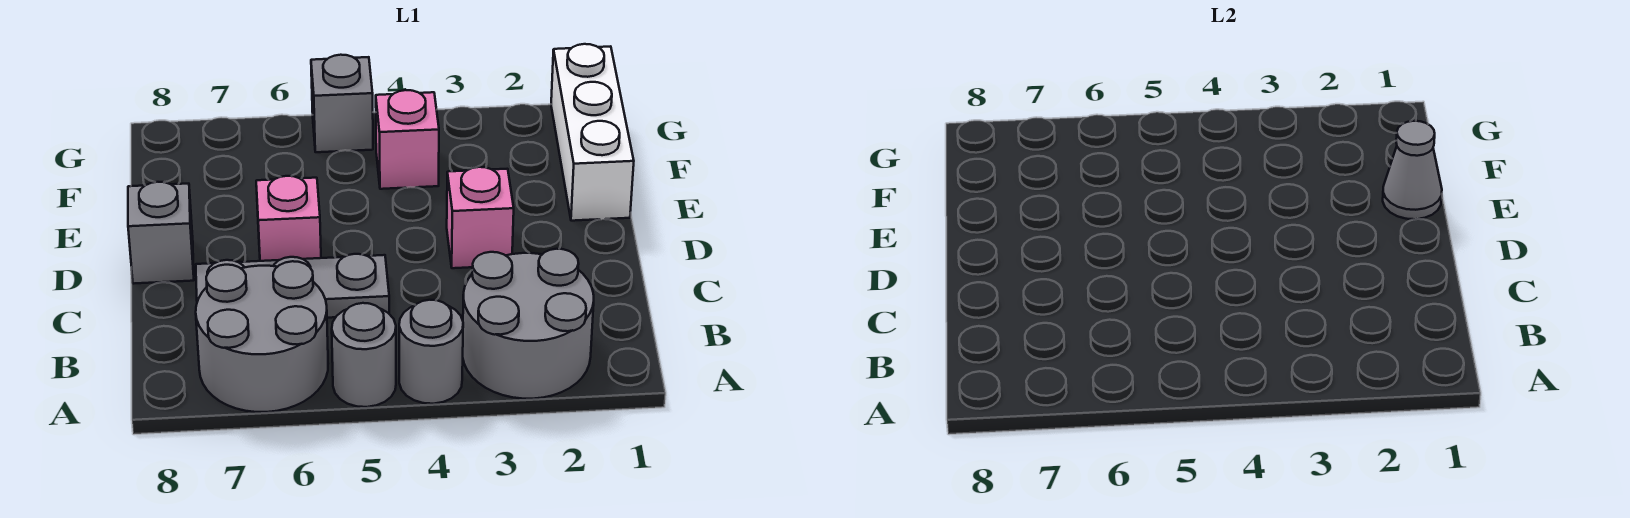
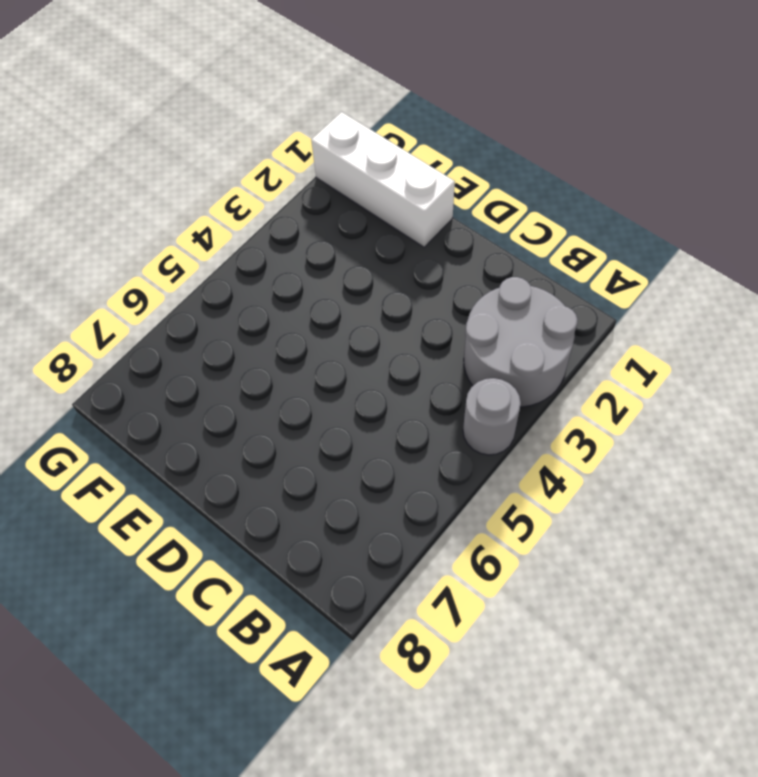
none -> grey round brick A5 level 1
none -> grey round brick A6:B7 level 1
none -> grey plate C5:C7 level 1

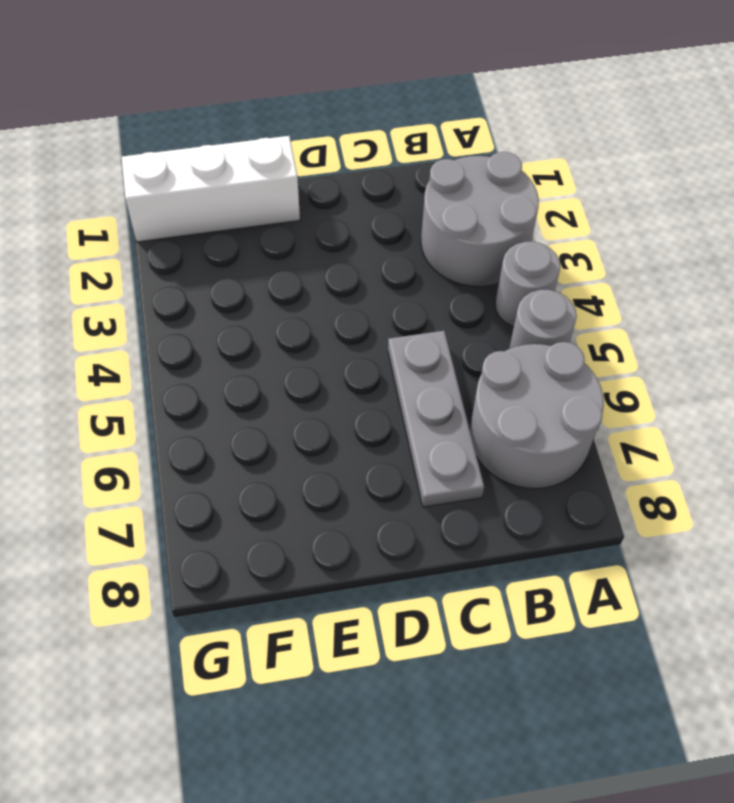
none -> pink brick D3 level 1
none -> pink brick D6 level 1
none -> grey brick D8 level 1

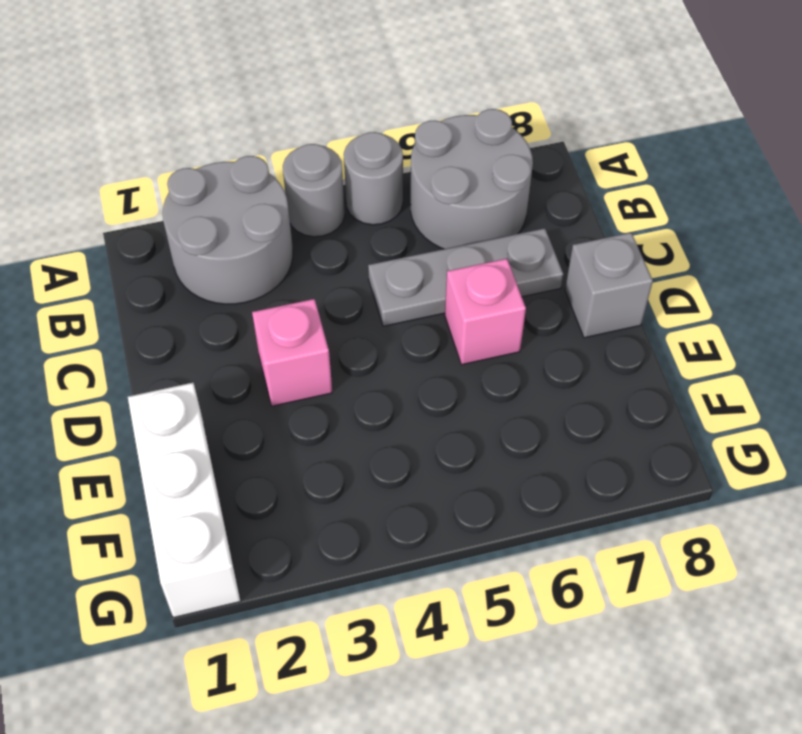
none -> pink brick F4 level 1
none -> grey brick G5 level 1
none -> grey cone E1 level 2

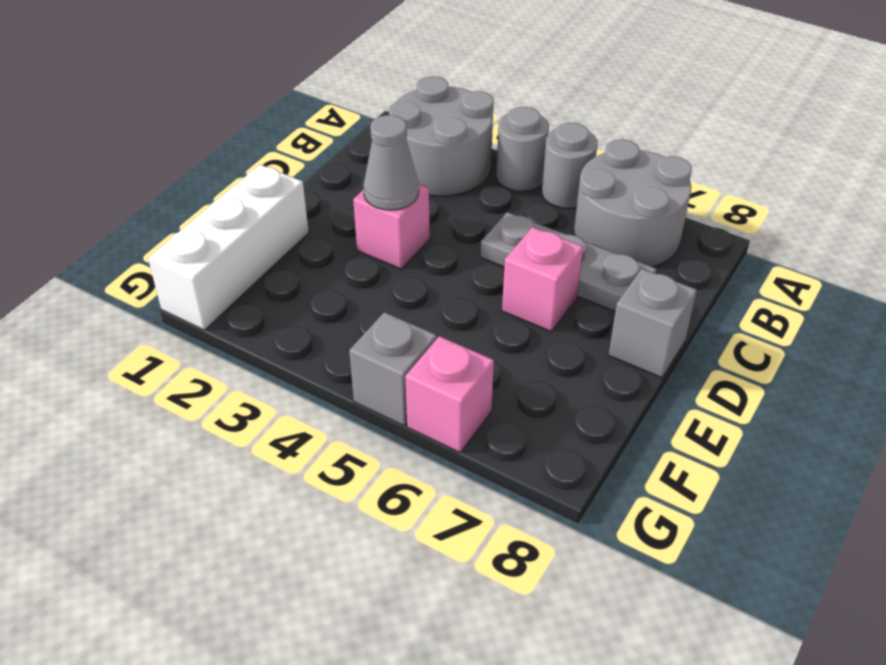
grey cone D3 level 2 -> grey cone E1 level 2
pink brick G6 level 1 -> pink brick F4 level 1

